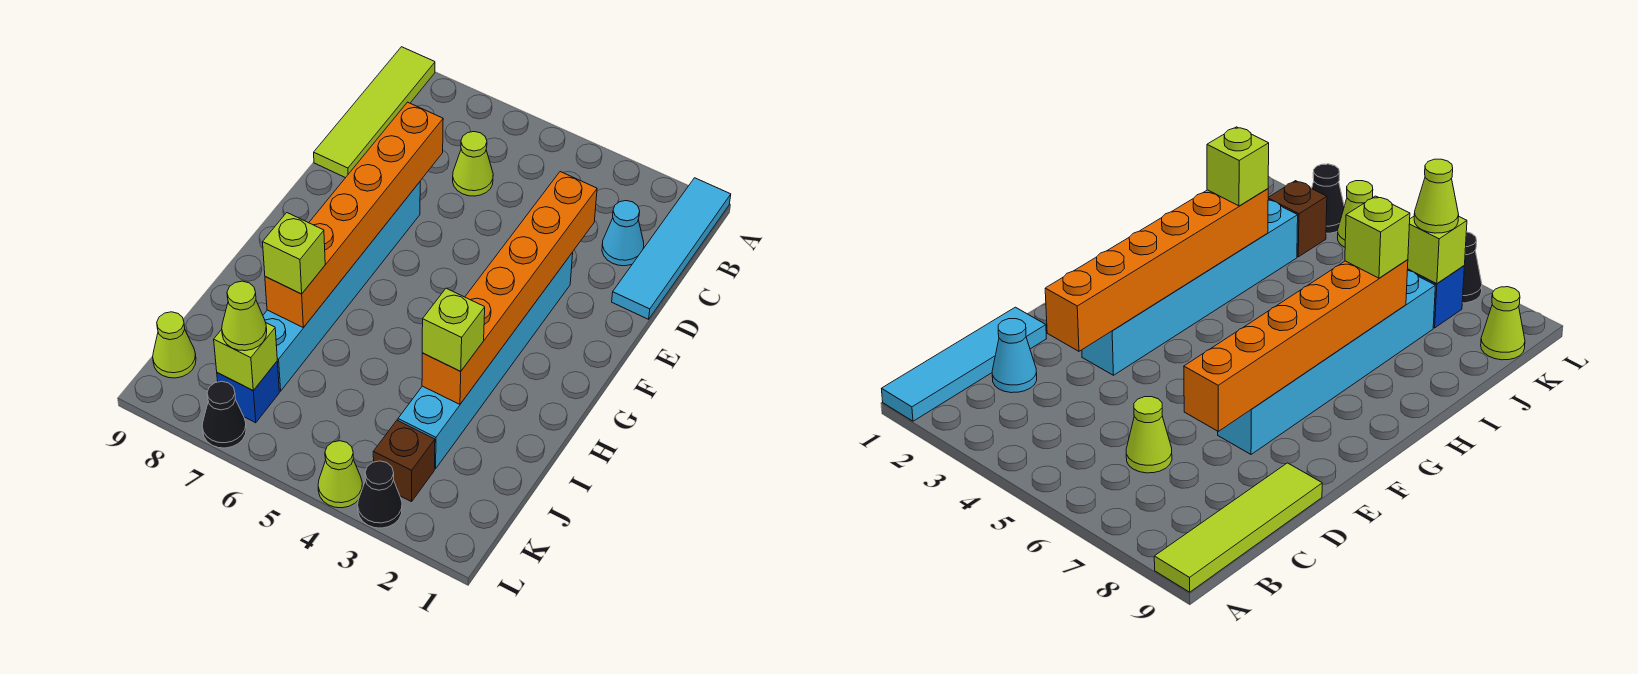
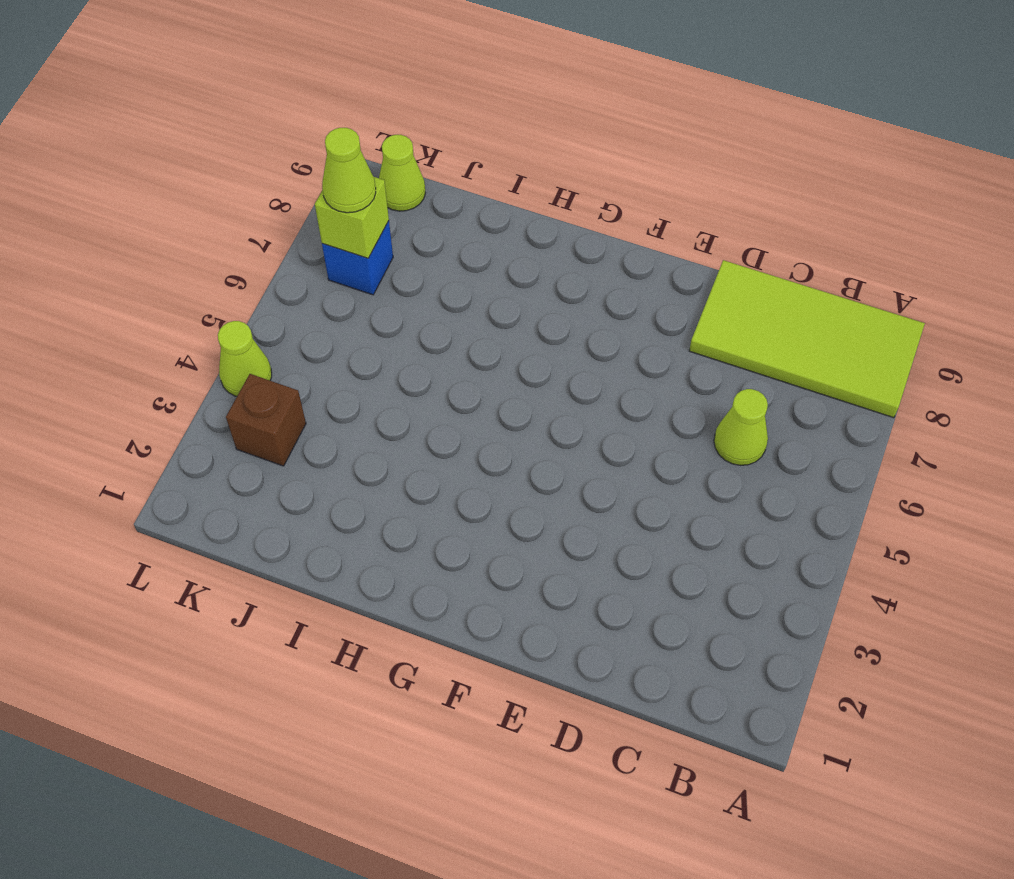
lime tile A8:D9 level 1 -> lime tile A9:D9 level 1
none -> cyan tile A1:D1 level 1
none -> cyan cone C2 level 1
none -> cyan brick E3:J3 level 1

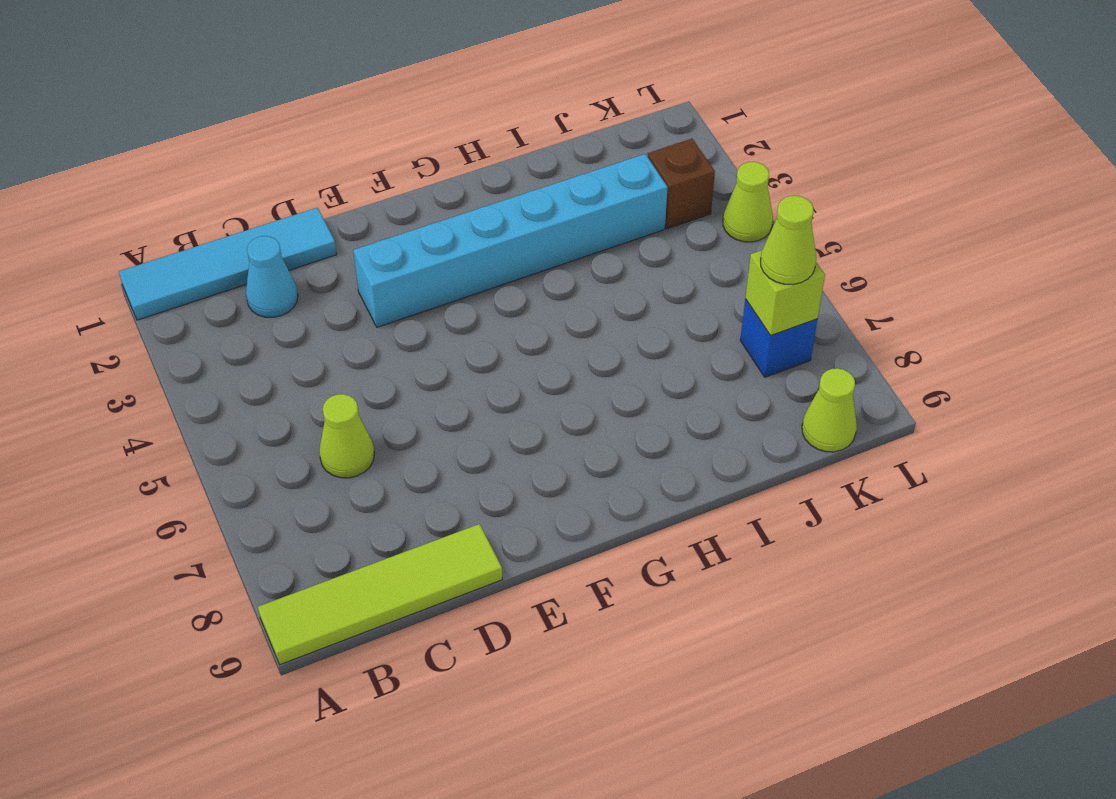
none -> cyan brick E7:J7 level 1
none -> black cone L3 level 1
none -> black cone L7 level 1

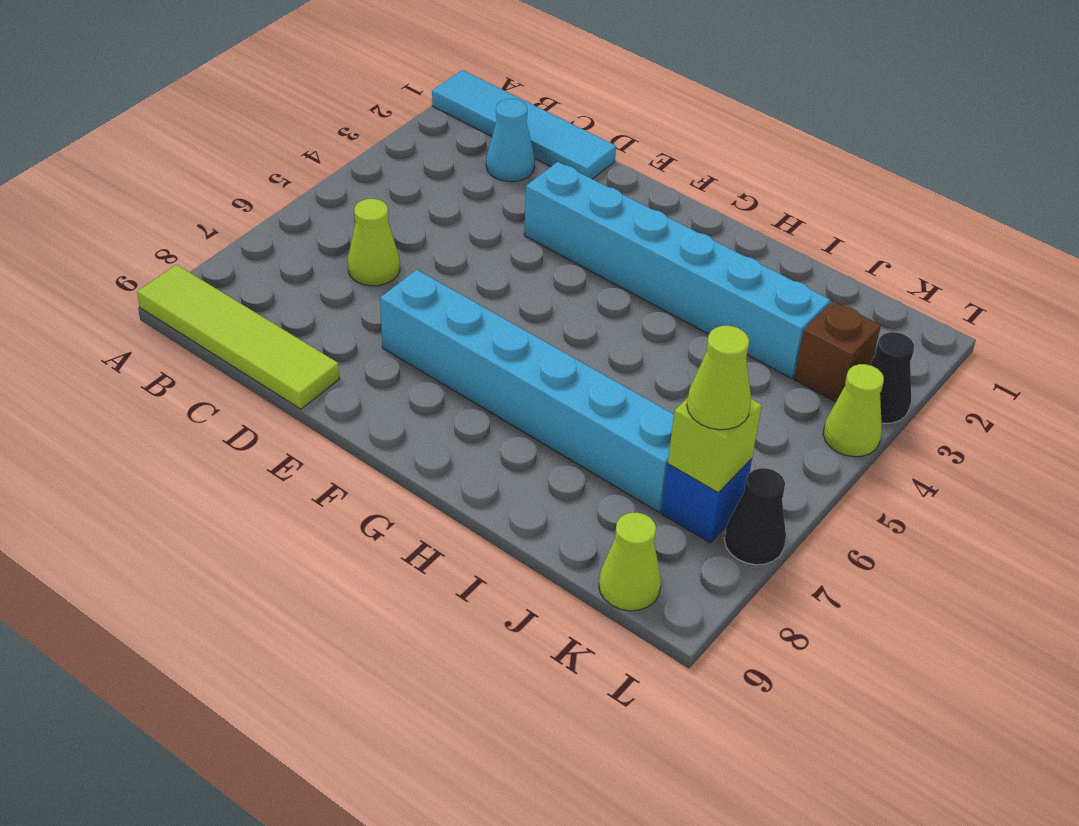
none -> orange brick D3:I3 level 2
none -> orange brick D7:I7 level 2
none -> lime brick I3 level 3

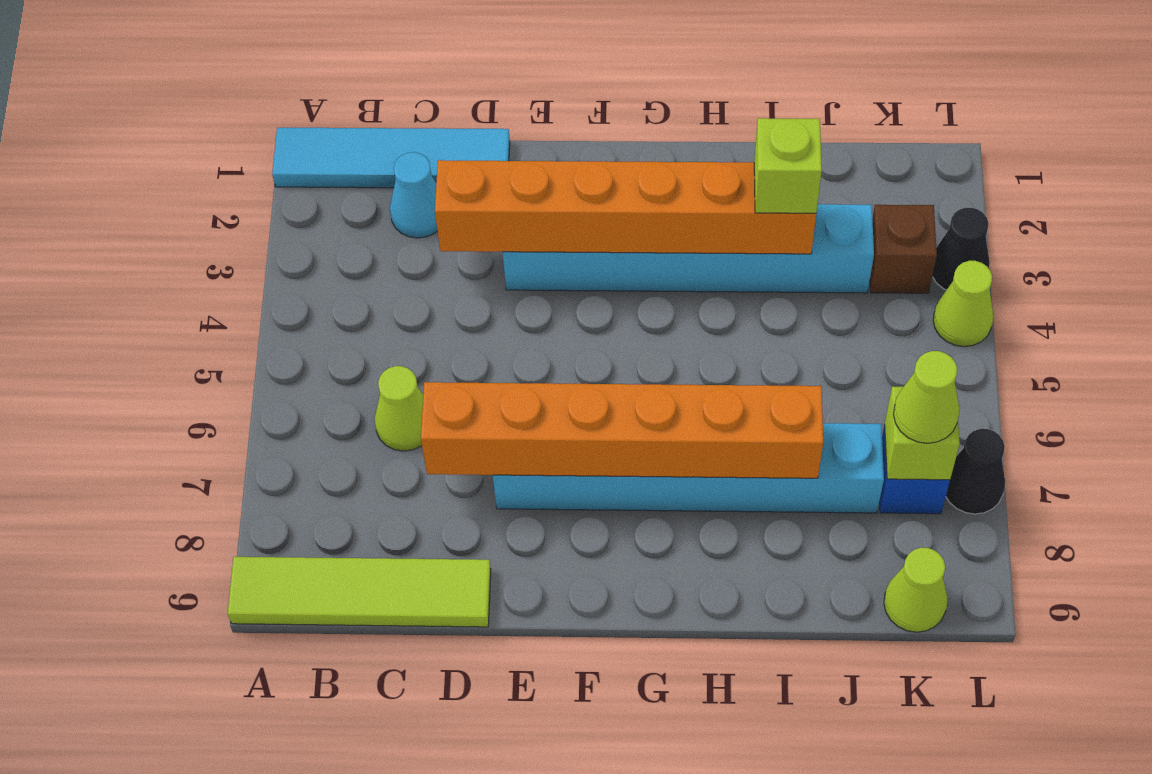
none -> lime brick I7 level 3

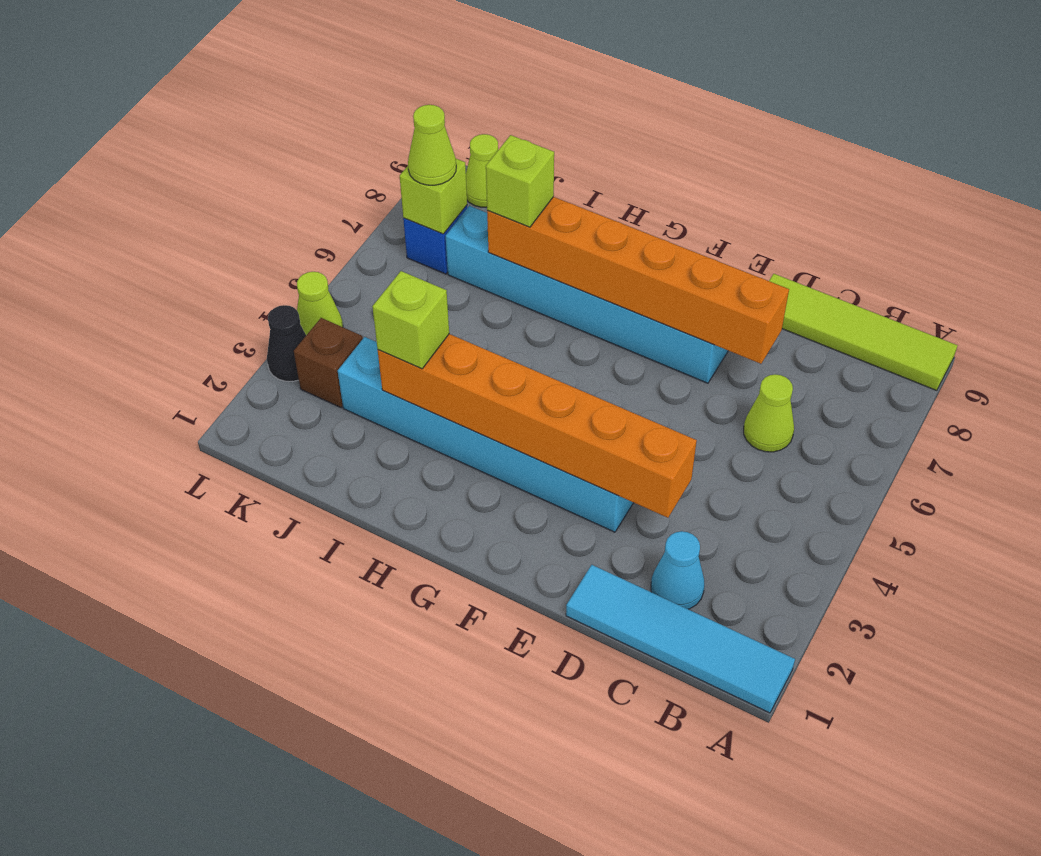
none -> black cone L7 level 1

